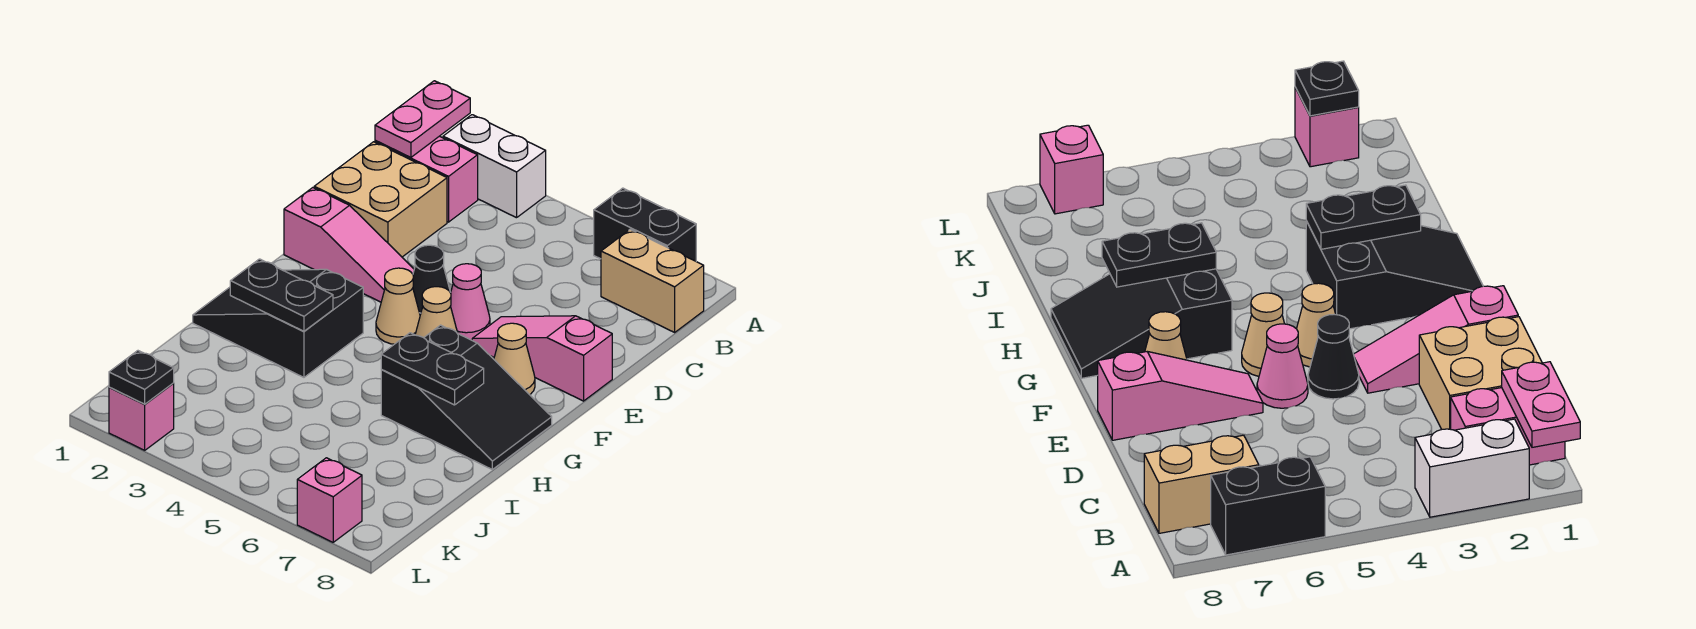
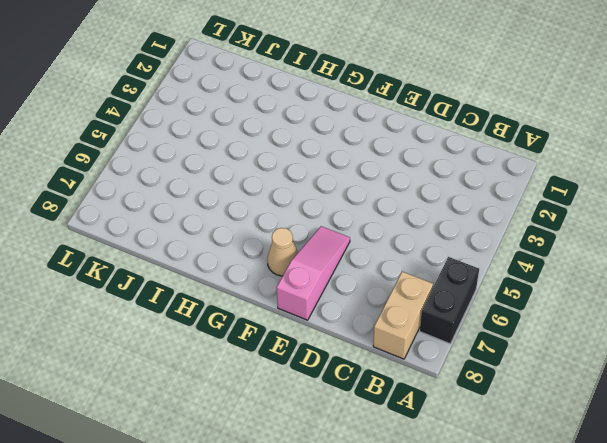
none -> white brick A2:A3 level 1
none -> pink brick B1:B2 level 1
none -> tan brick C1:D2 level 1

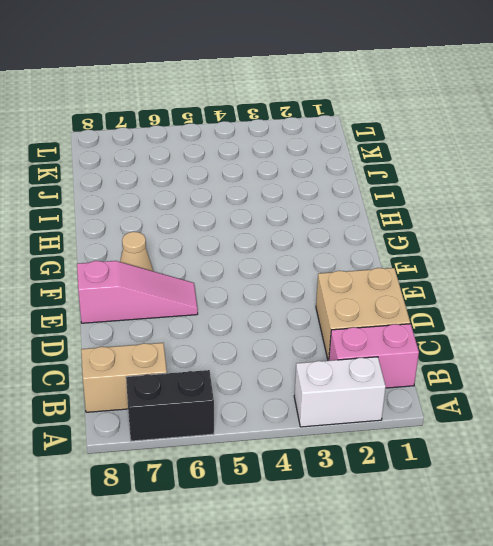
none -> pink slope E1:E3 level 1 top 1
none -> black cone E4 level 1
none -> pink cone E5 level 1

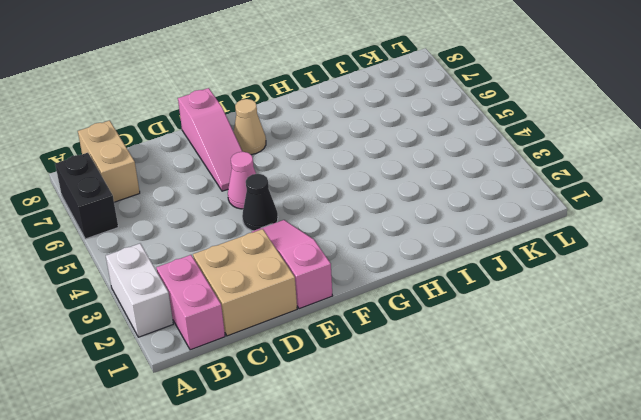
none -> tan cone F4 level 1
none -> tan cone F5 level 1
none -> black slope G1:H3 level 1 top 3

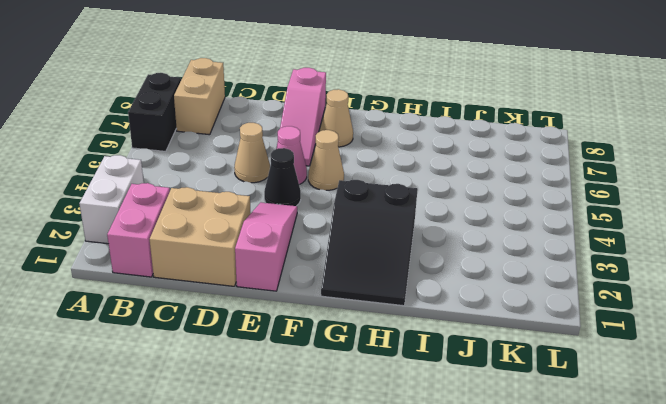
tan cone D5 level 1 -> tan cone F4 level 1
none -> black slope G6:H8 level 1 top 6
none -> pink brick L2 level 1
none -> pink brick L7 level 1

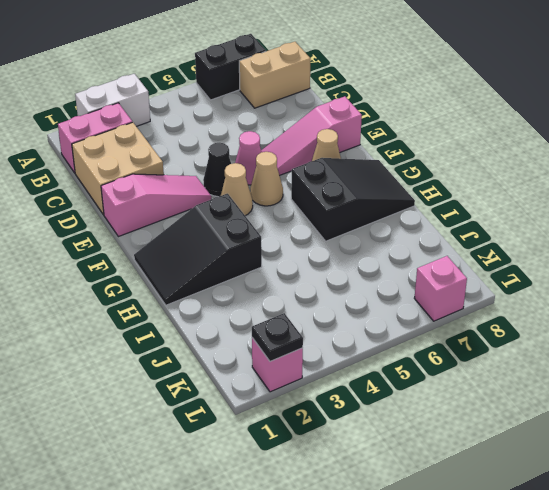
none -> pink plate A1:B1 level 2
none -> black plate H2:H3 level 2
none -> black plate H6:H7 level 2

